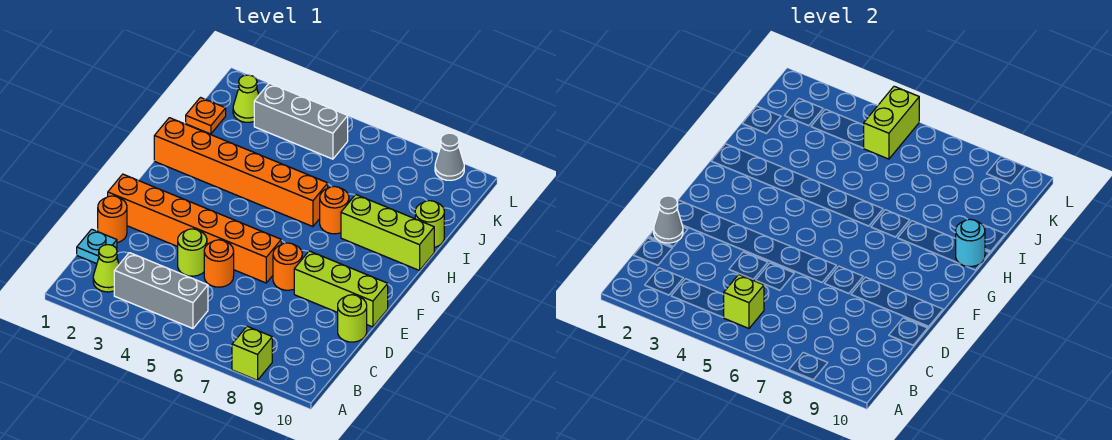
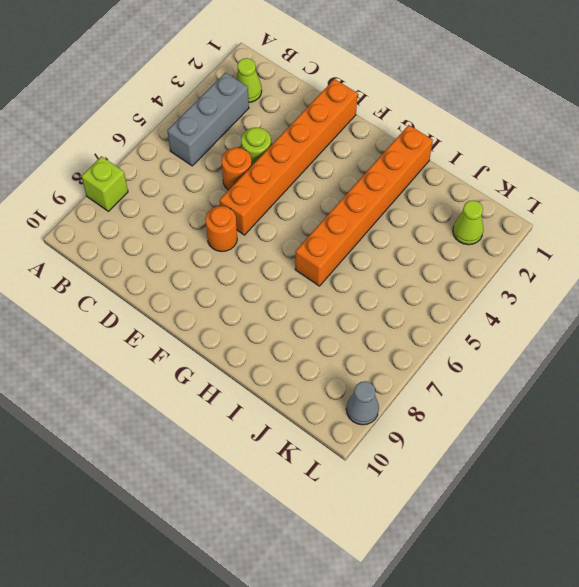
none -> cyan plate C1 level 1
none -> orange round brick D1 level 1
none -> lime round brick D10 level 1

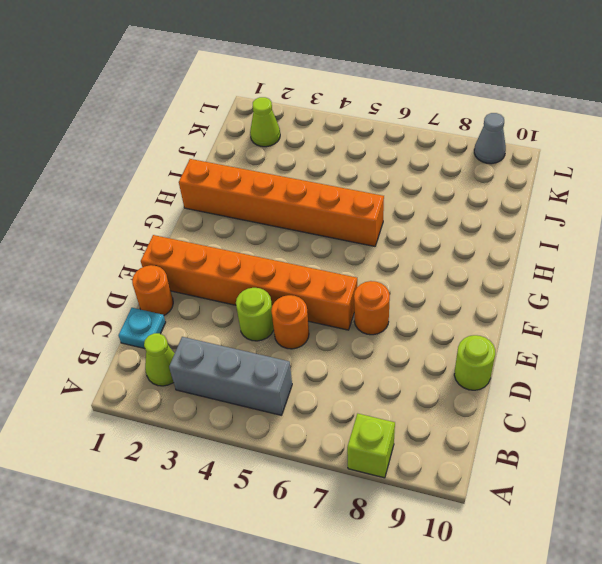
none -> lime brick E8:E10 level 1
none -> orange round brick H7 level 1
none -> lime brick H8:H10 level 1

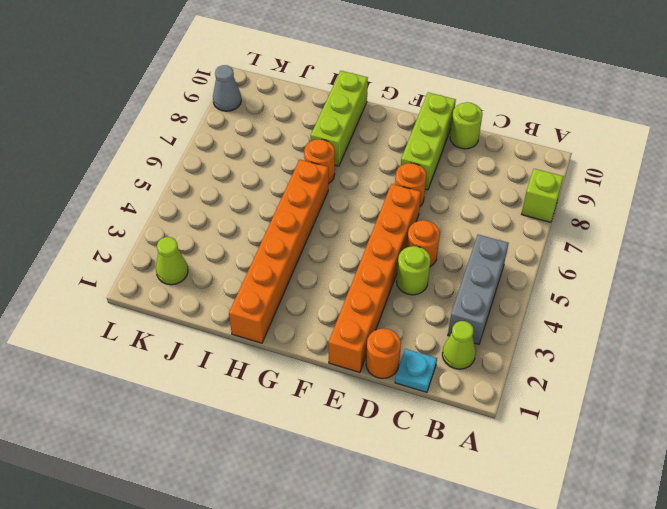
none -> lime round brick I10 level 1
none -> orange plate J1 level 1
none -> grey brick K3:K5 level 1

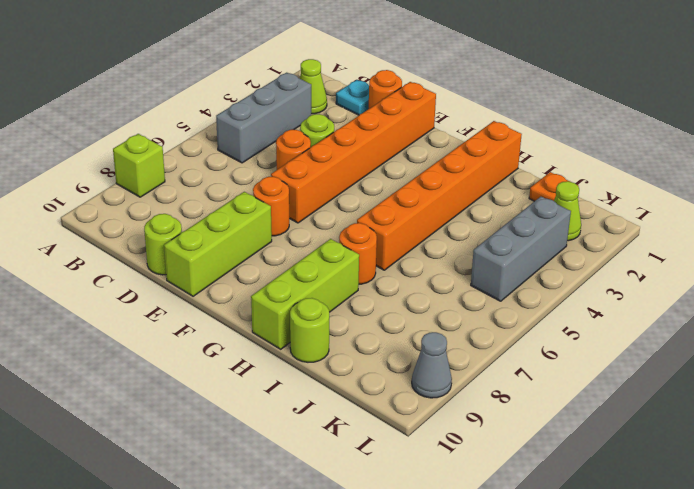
none -> lime brick B5 level 2
none -> grey cone D1 level 2
none -> cyan round brick H10 level 2

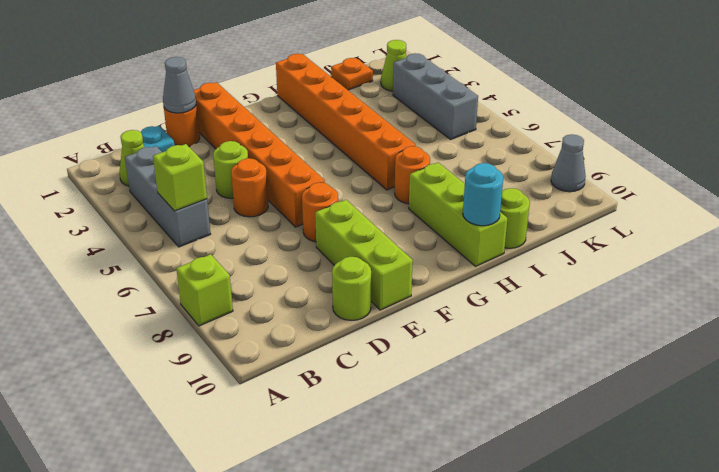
none -> lime brick K5:L5 level 2

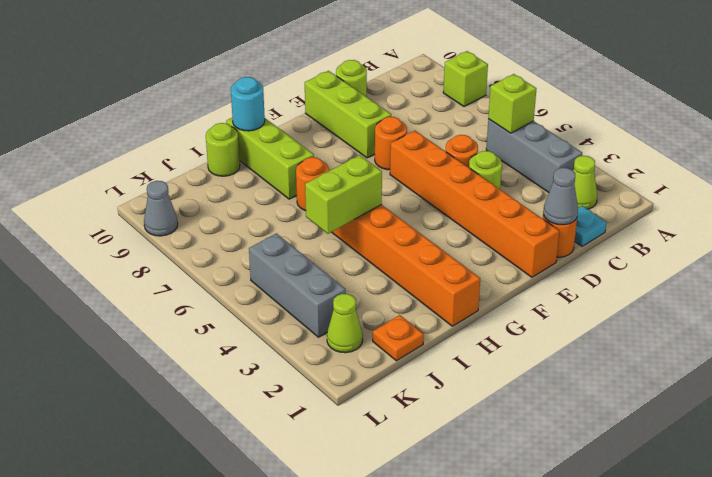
lime brick H5:I5 level 2 -> lime brick K5:L5 level 2

